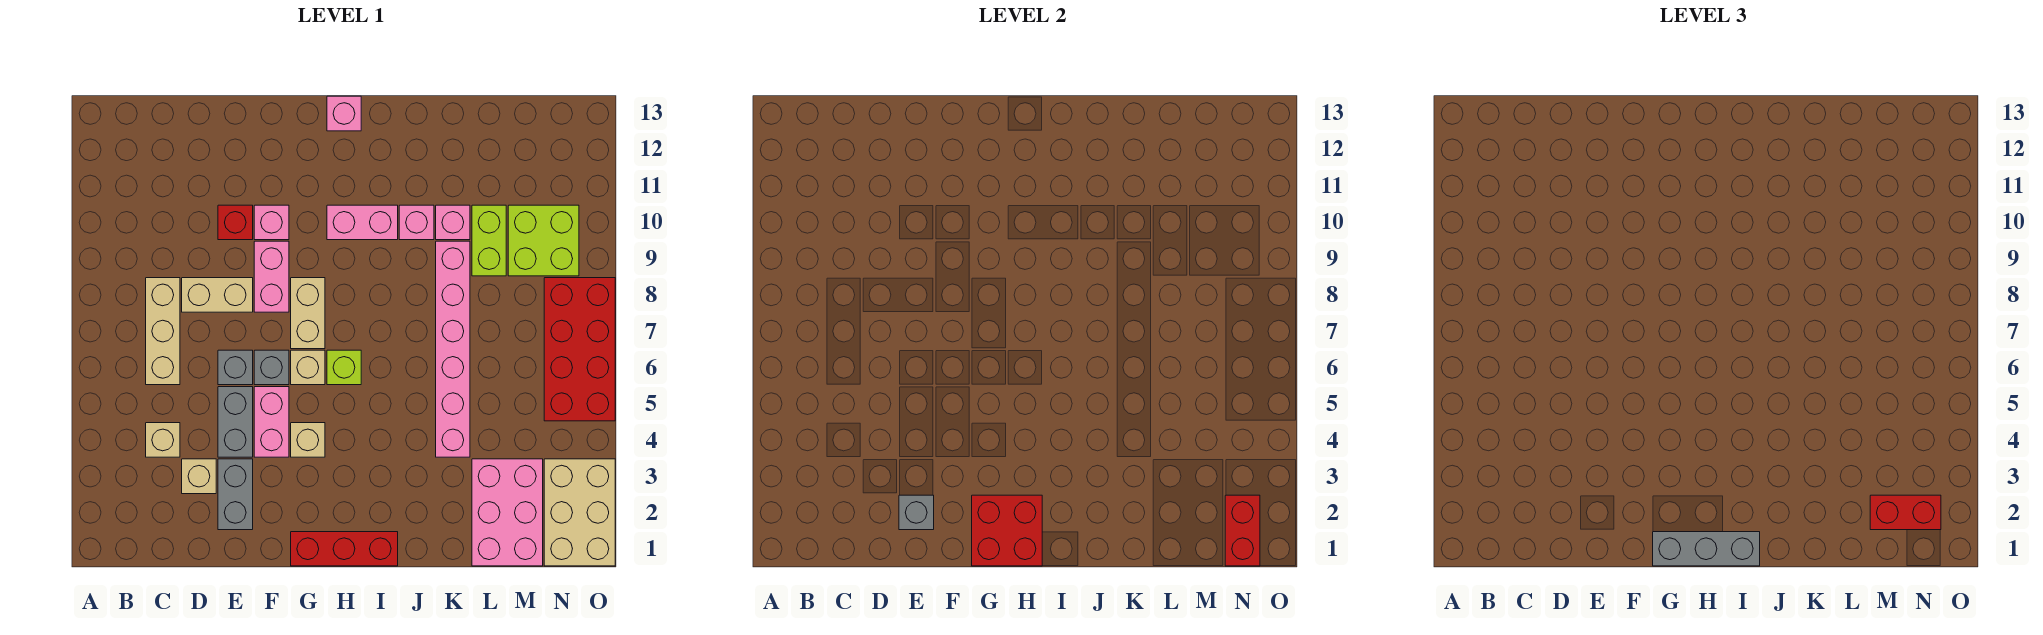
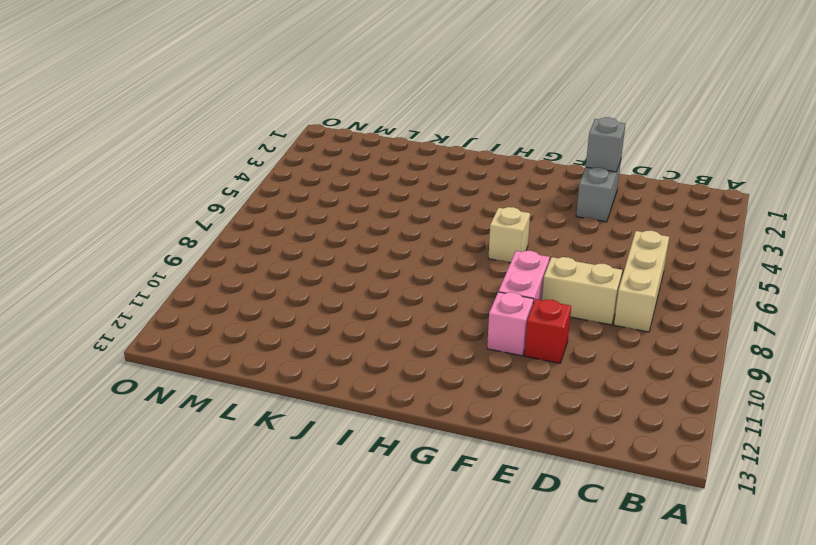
none -> tan brick C4 level 1
none -> tan brick D3 level 1
none -> grey brick E4:E5 level 1
none -> grey brick E6 level 1

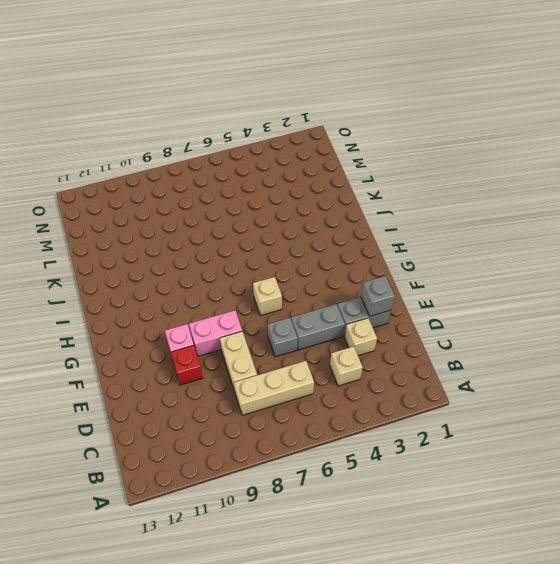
none -> pink brick F4:F5 level 1
none -> grey brick F6 level 1
none -> red brick G1:I1 level 1
none -> tan brick G4 level 1

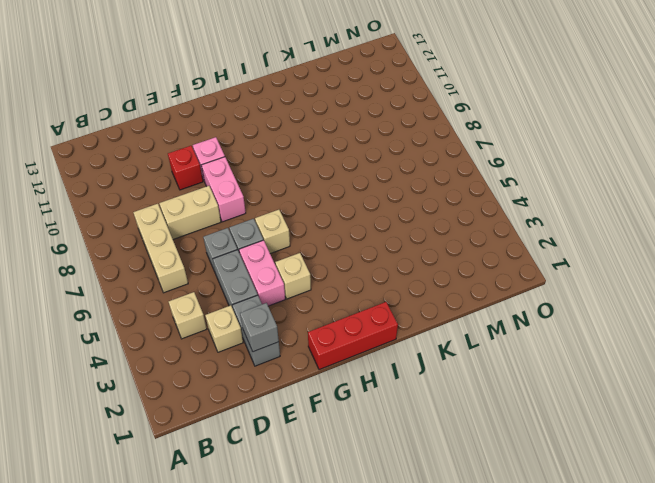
none -> tan brick G7:G8 level 1
none -> lime brick H6 level 1
none -> pink brick H10:I10 level 1
none -> pink brick H13 level 1

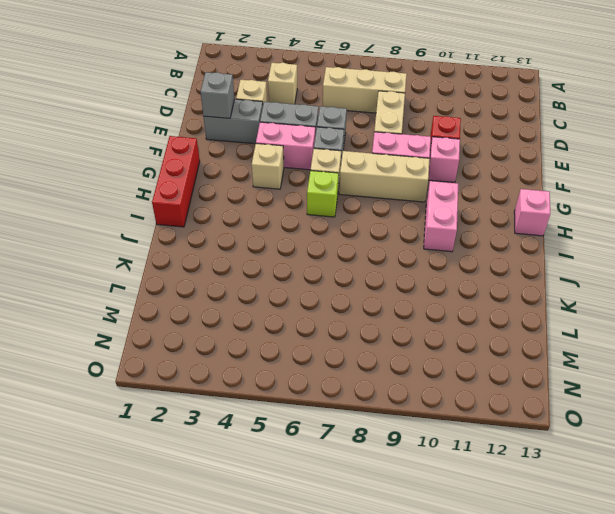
tan brick G7:G9 level 1 -> tan brick G7:G8 level 1
none -> pink brick J10 level 1
none -> pink brick K4:K9 level 1
none -> pink brick K10 level 1
none -> pink brick L1:M3 level 1

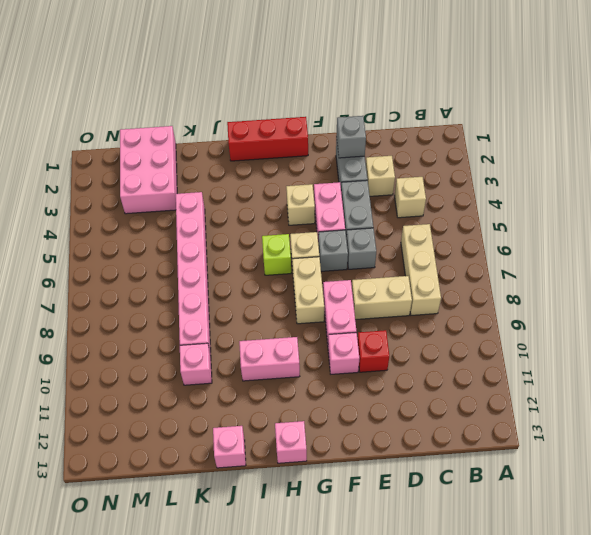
pink brick J13 level 1 -> pink brick J10 level 1
none -> lime brick L9:L10 level 1
none -> lime brick M9:N10 level 1
none -> tan brick N1:O3 level 1
none -> red brick N5:O8 level 1

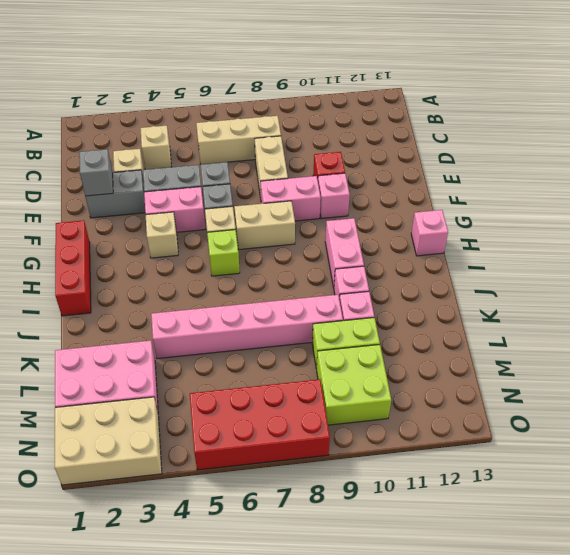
none -> red brick G1:H2 level 2
none -> red brick N1:N2 level 2
none -> grey brick G1:I1 level 3
none -> red brick M2:N2 level 3

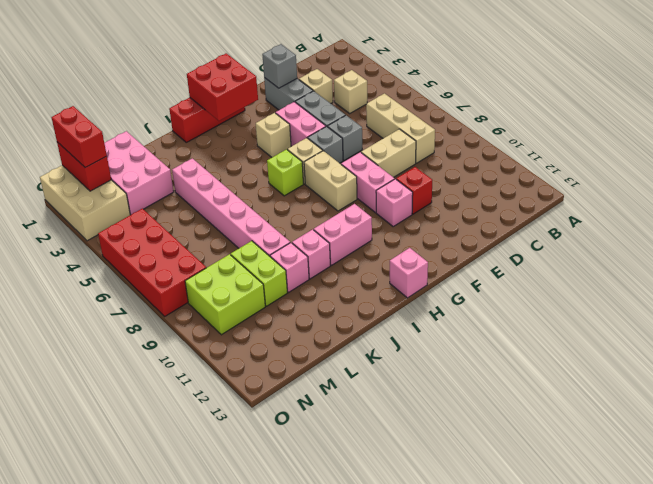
red brick N1:N2 level 3 -> red brick M2:N2 level 3
none -> grey brick G1:I1 level 3

